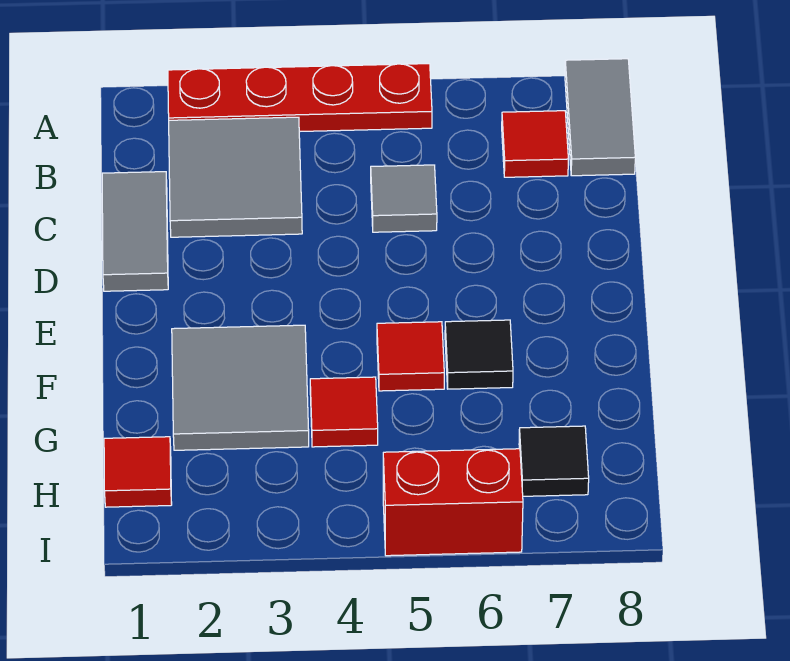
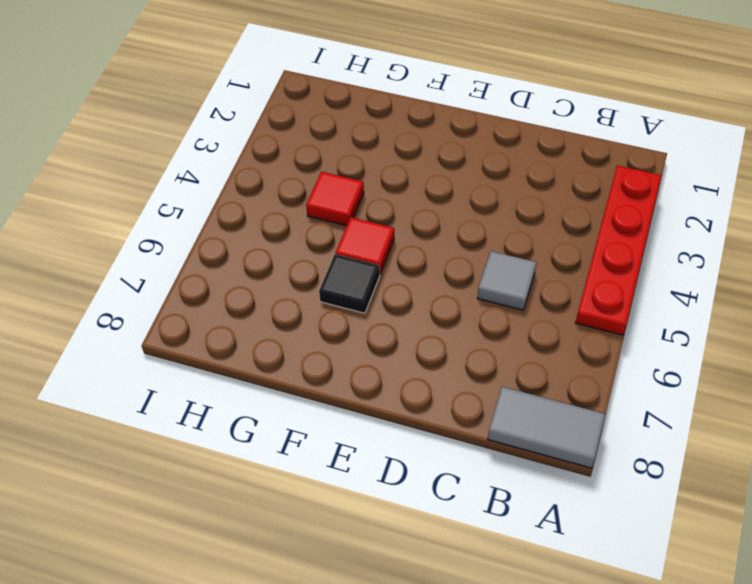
none -> grey tile B2:C3 level 1
none -> red tile B7 level 1
none -> grey tile C1:D1 level 1

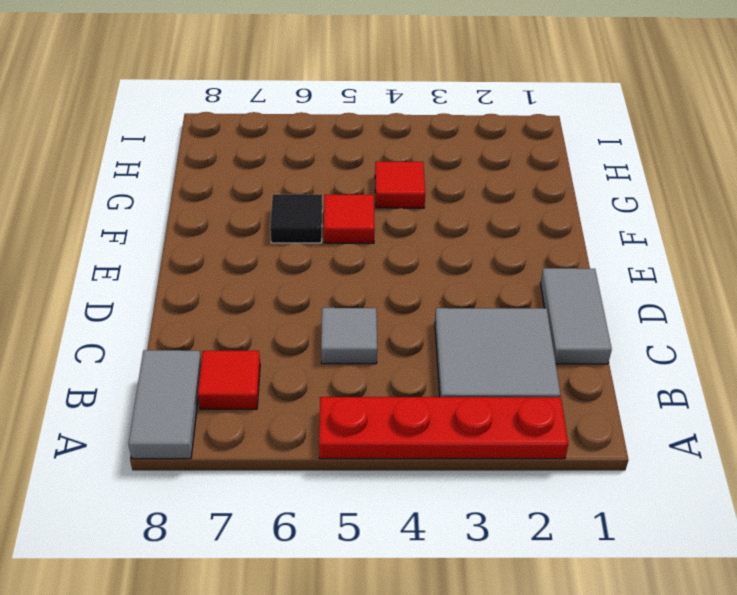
none -> grey tile F2:G3 level 1
none -> red tile H1 level 1
none -> black tile H7 level 1

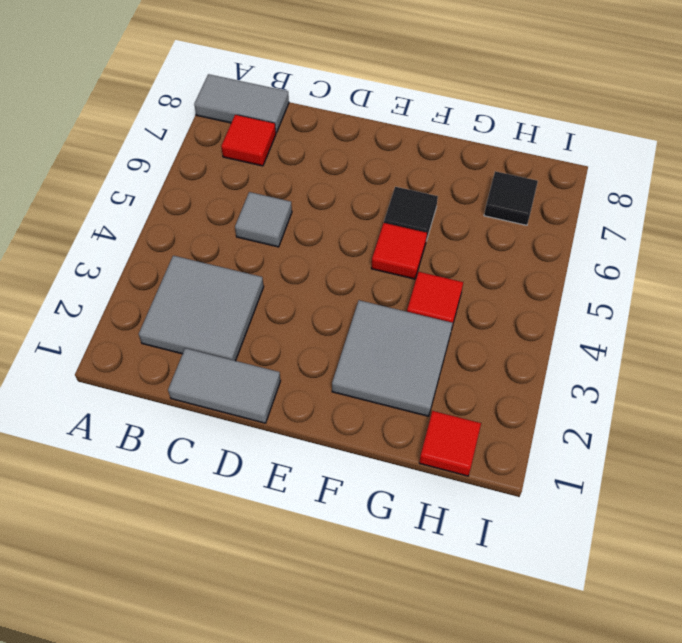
none -> red plate A2:A5 level 1
none -> red brick I5:I6 level 1

